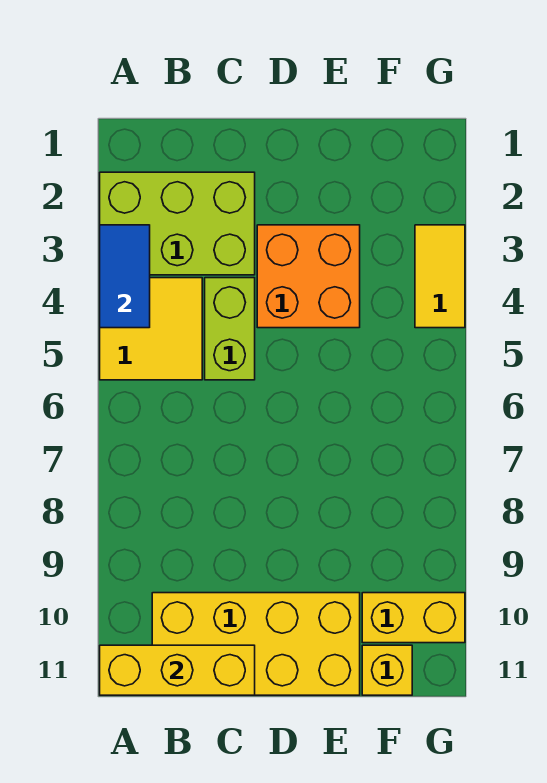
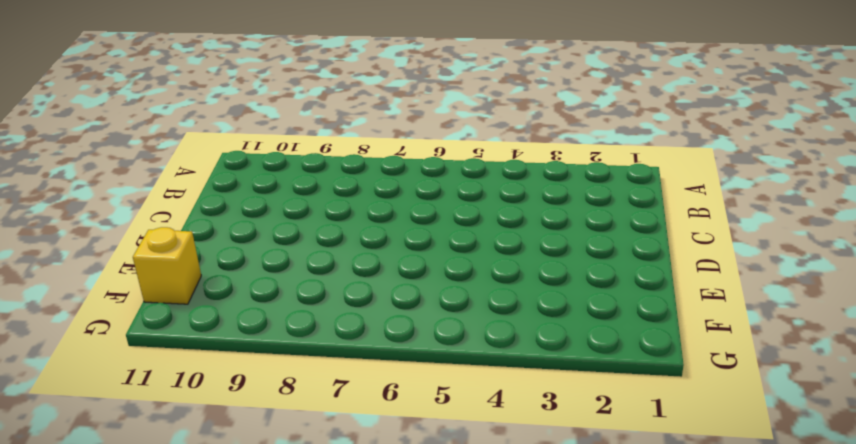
none -> lime brick A2:C3 level 1
none -> yellow tile A4:B5 level 1

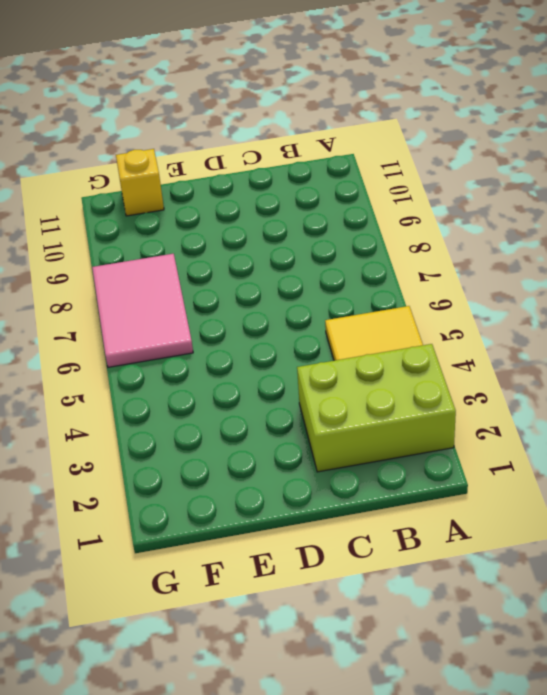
pink tile F6:G8 level 1 -> none
none -> yellow brick B10:E11 level 1
none -> lime brick C4:C5 level 1

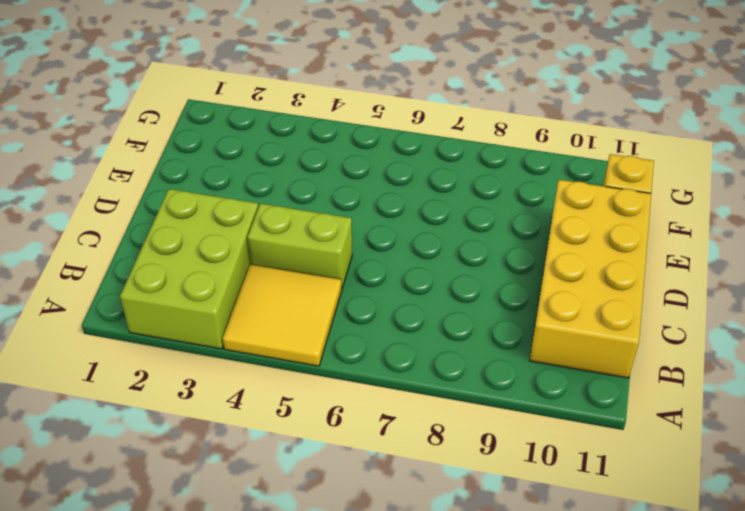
none -> orange brick D3:E4 level 1
none -> yellow brick F10:G10 level 1

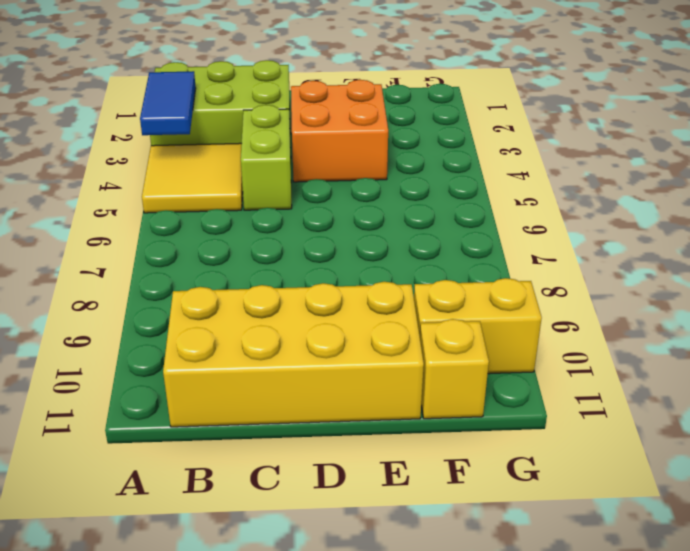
none -> yellow tile G3:G4 level 1
none -> yellow brick A11:C11 level 2

